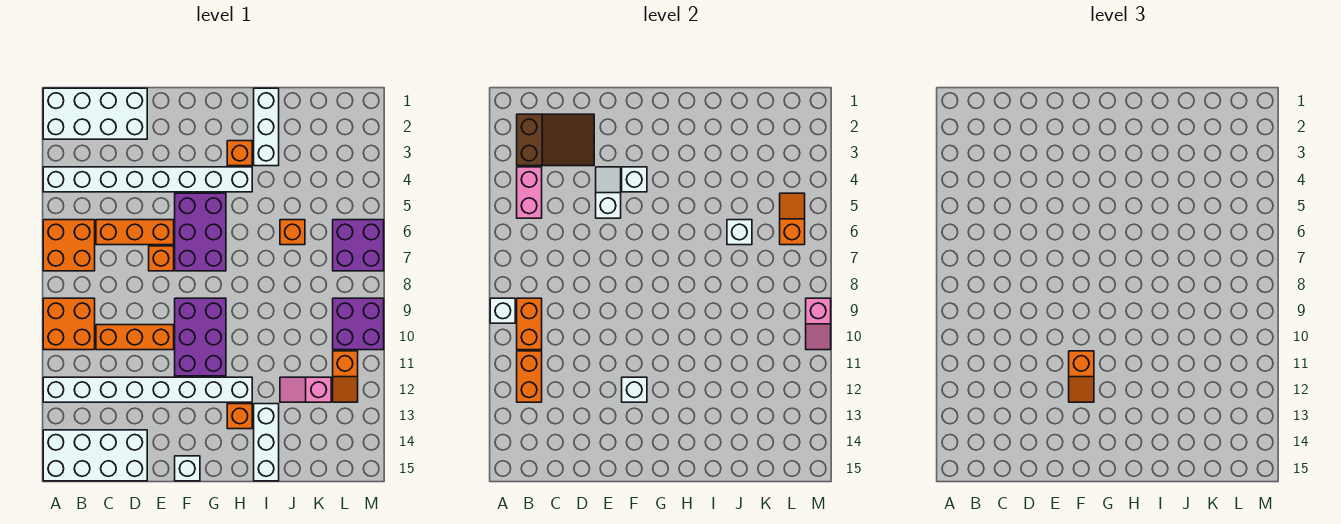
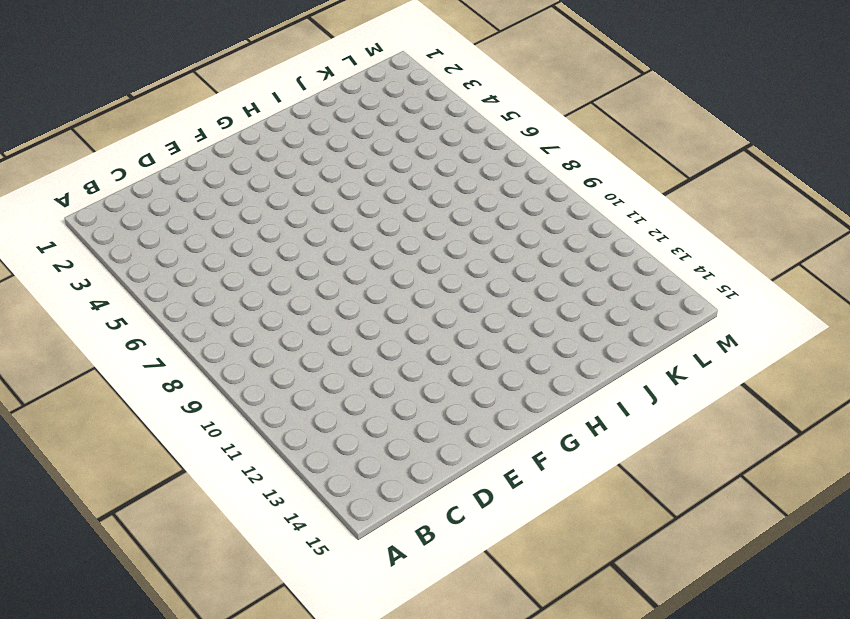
none -> white brick A1:D2 level 1
none -> white brick A4:H4 level 1
none -> orange brick A6:B7 level 1
none -> orange brick A9:B10 level 1

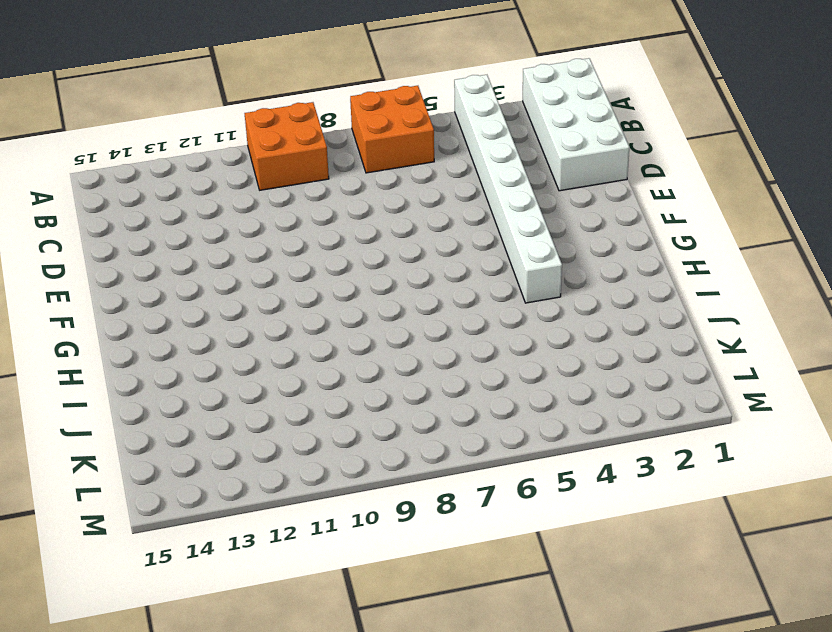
none -> white brick A12:H12 level 1
none -> white brick A14:D15 level 1
none -> orange brick C6:E6 level 1
none -> orange brick C10:E10 level 1

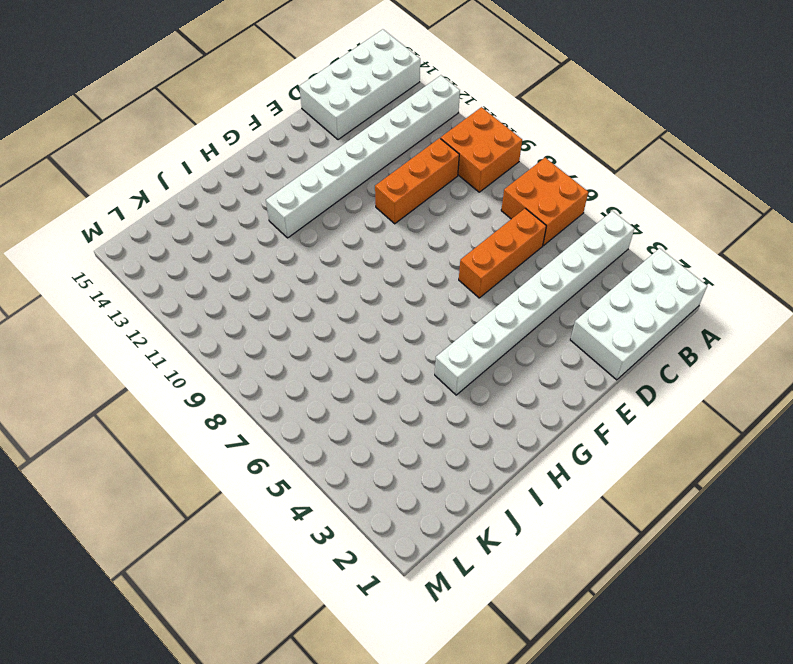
none -> orange brick E7 level 1
none -> purple brick F5:G7 level 1
none -> purple brick F9:G11 level 1
none -> white brick F15 level 1

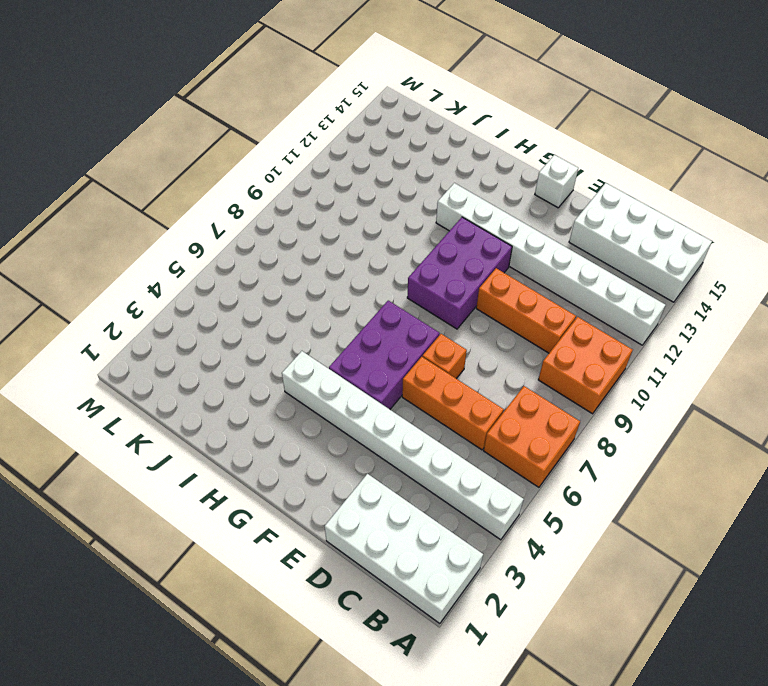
none -> orange brick H3 level 1
none -> orange brick H13 level 1
none -> white brick I1:I3 level 1
none -> white brick I13:I15 level 1

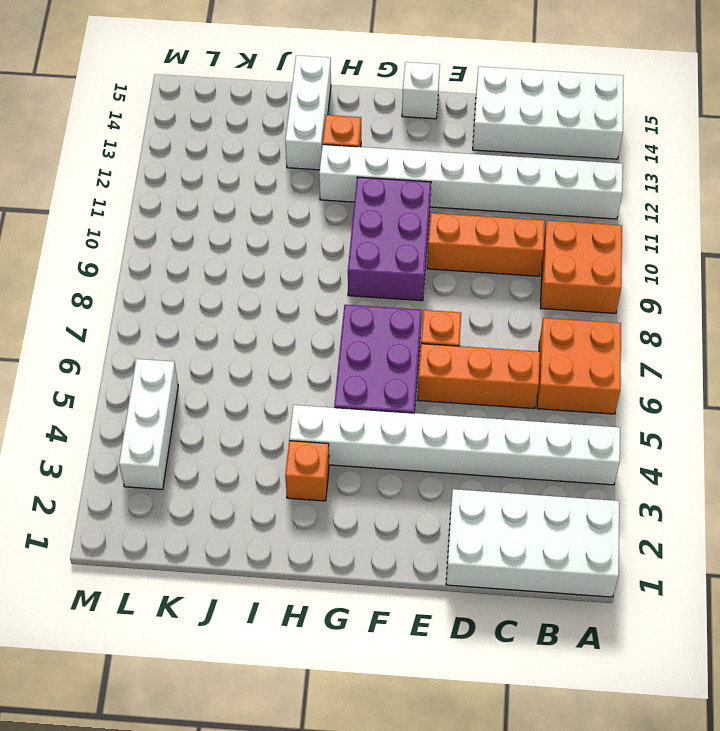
white brick L3:L5 level 1 -> white brick I1:I3 level 1
none -> orange brick J6 level 1
none -> pink slope J12:K12 level 1 top K
none -> purple brick L6:M7 level 1
none -> purple brick L9:M10 level 1

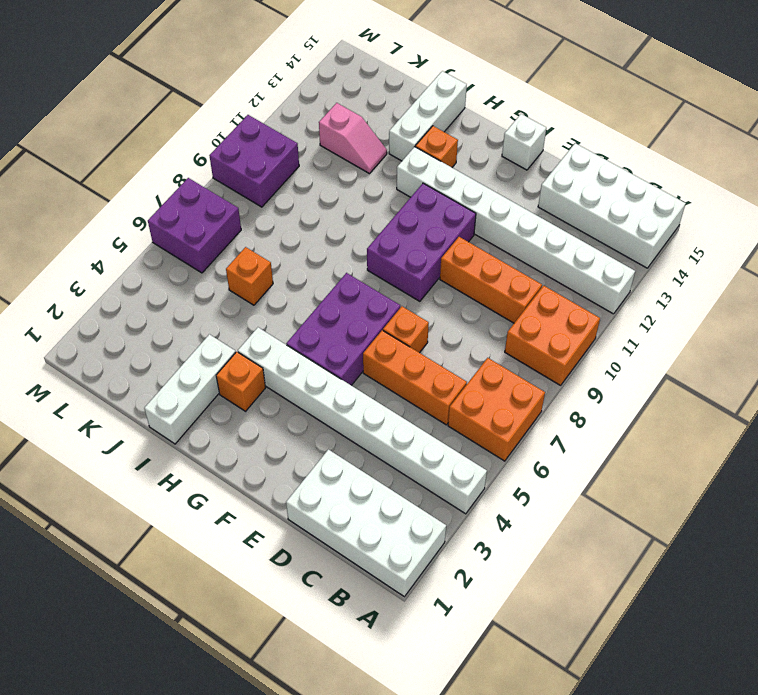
none -> orange slope L11:L12 level 1 top 11
none -> white brick A9 level 2
none -> brown slope B2:D3 level 2 top B
none -> pink brick B4:B5 level 2

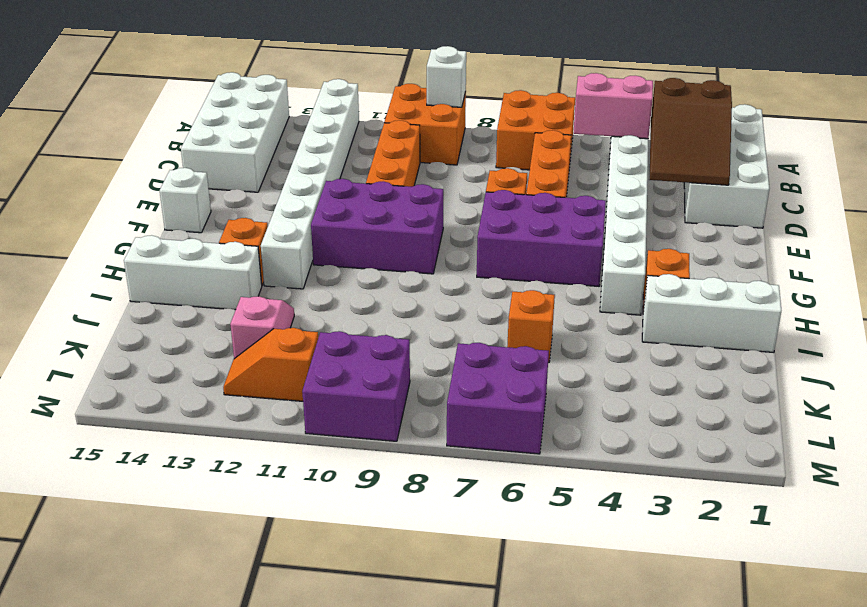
none -> orange brick B9:B10 level 2
none -> orange brick B11:B12 level 2
none -> white slope E4:E5 level 2 top 5
none -> white brick F4 level 2

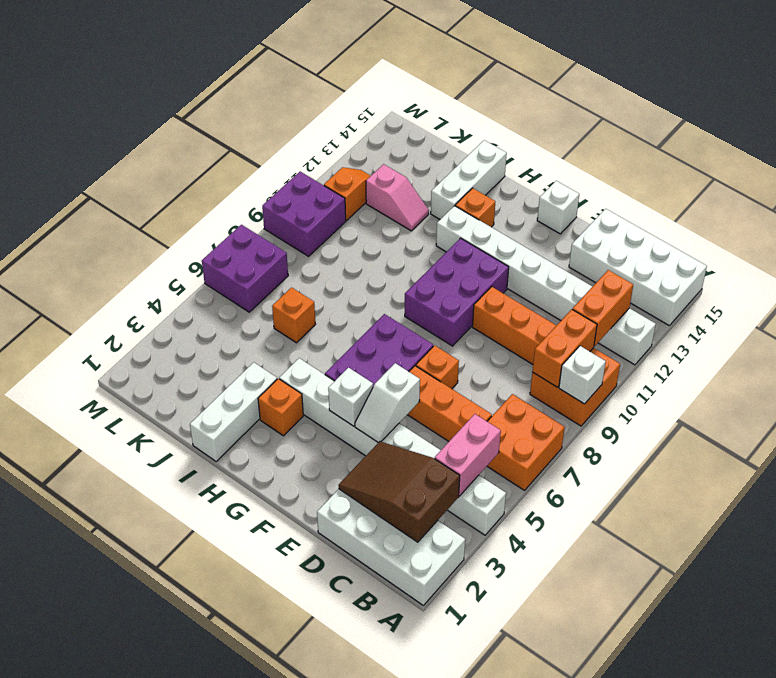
none -> white brick F12 level 2
none -> white brick J6 level 2
none -> orange slope L5:L6 level 2 top 6
none -> pink slope M9:M10 level 2 top 9

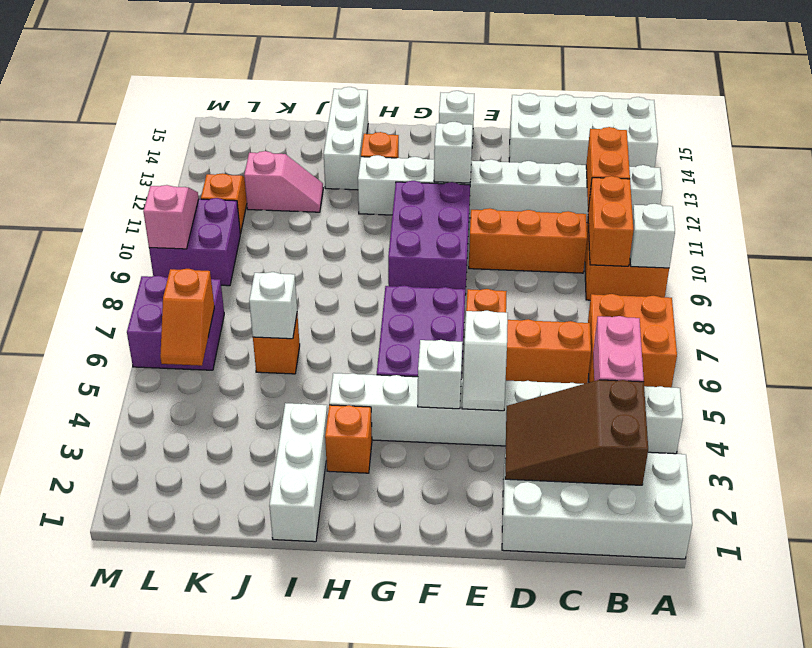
none -> orange slope F11:F12 level 3 top 11

